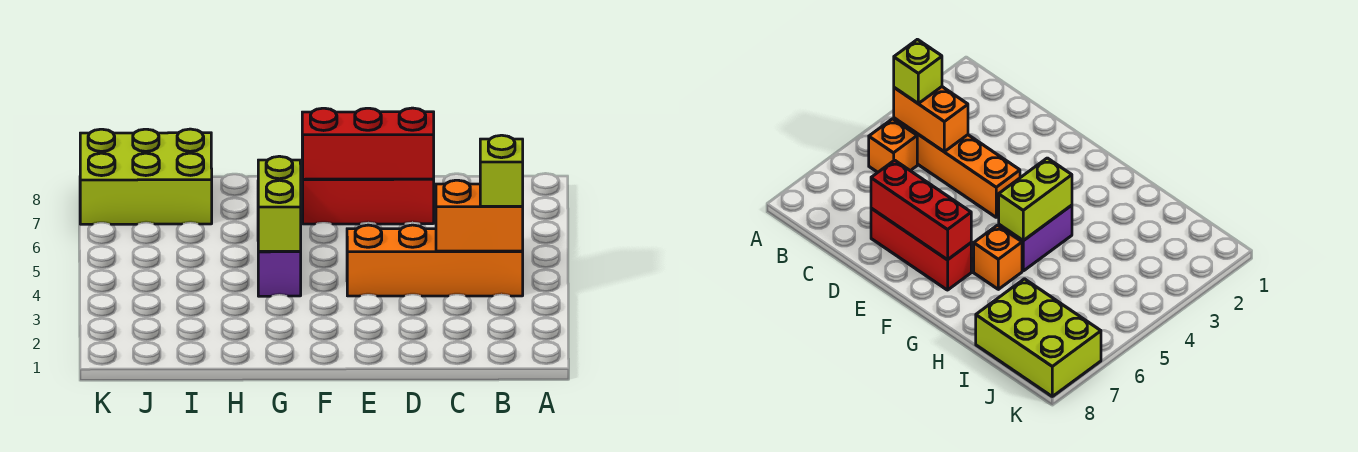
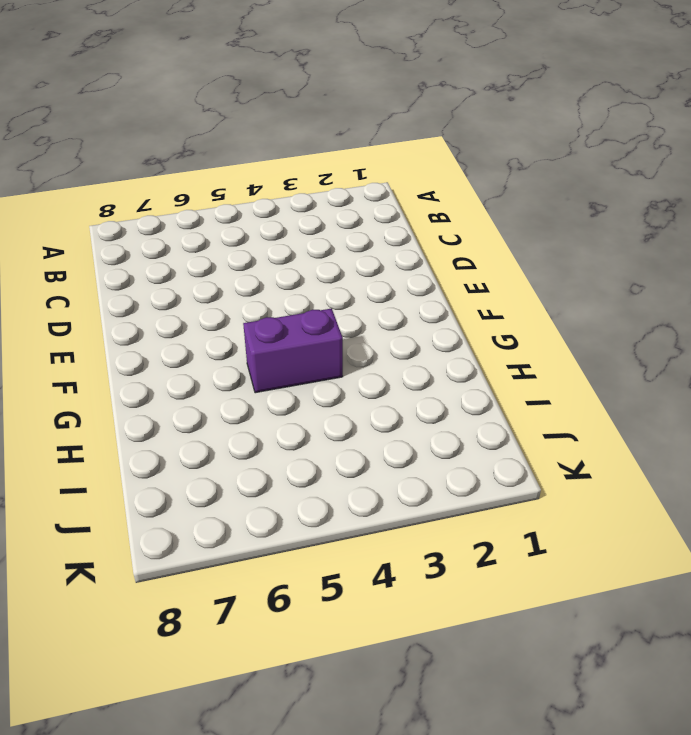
none -> orange brick B4:E4 level 1
none -> orange brick B5 level 1

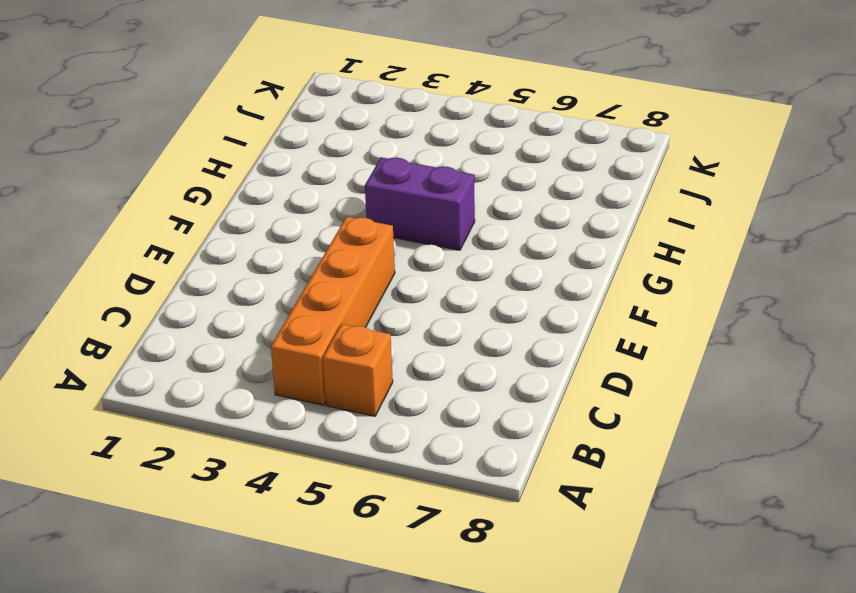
none -> red brick D7:F7 level 1
none -> orange brick G6 level 1

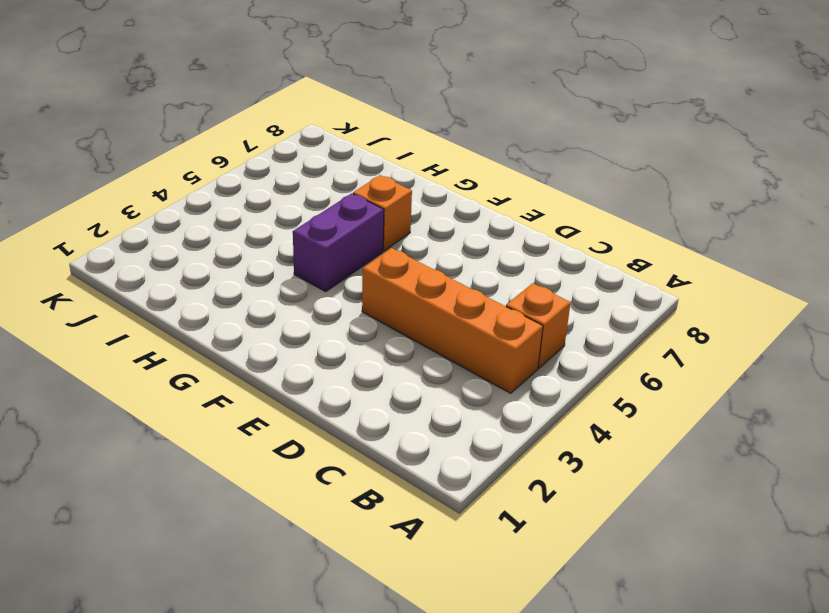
none -> red brick D7:F7 level 1
none -> lime brick I7:K8 level 1

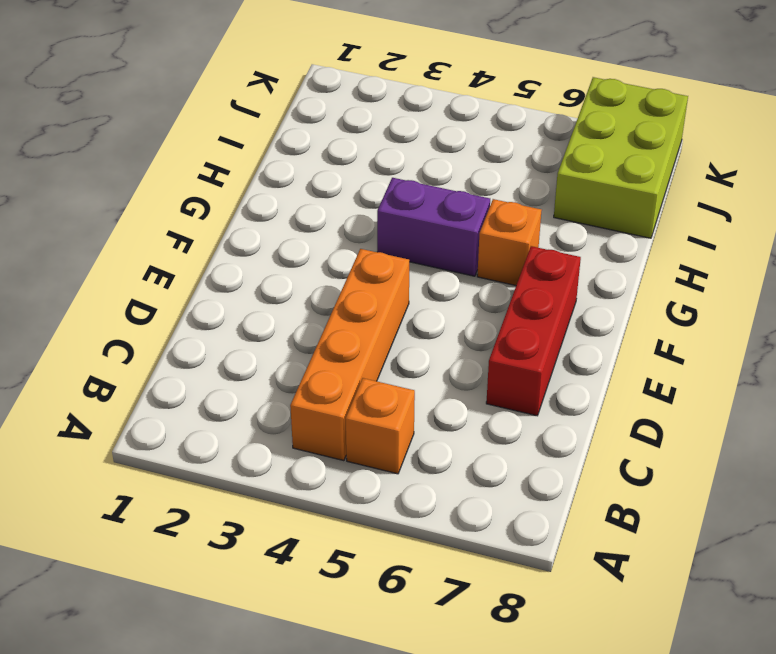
none -> orange brick B4:C4 level 2
none -> red brick D7:F7 level 2

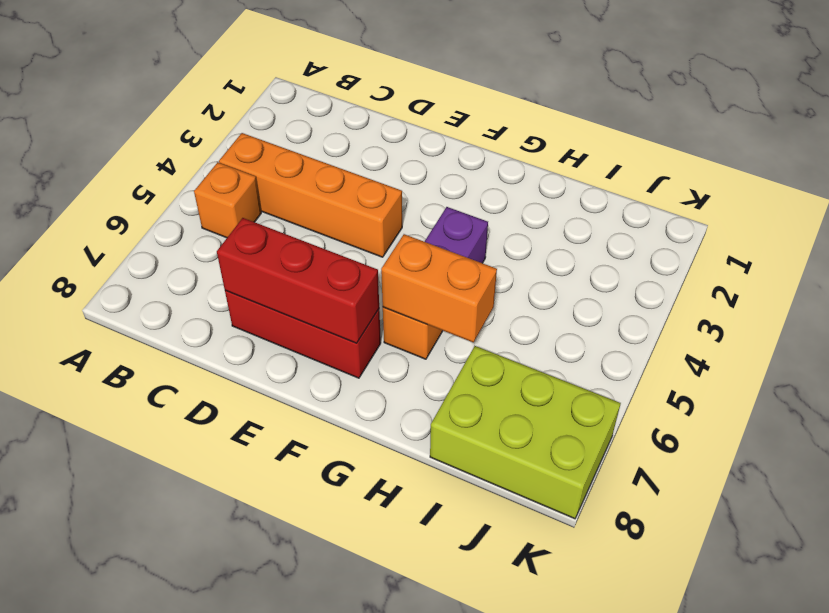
orange brick G6:H6 level 2 -> orange brick B4:C4 level 2
none -> lime brick G4:G5 level 2
none -> lime brick B4 level 3

